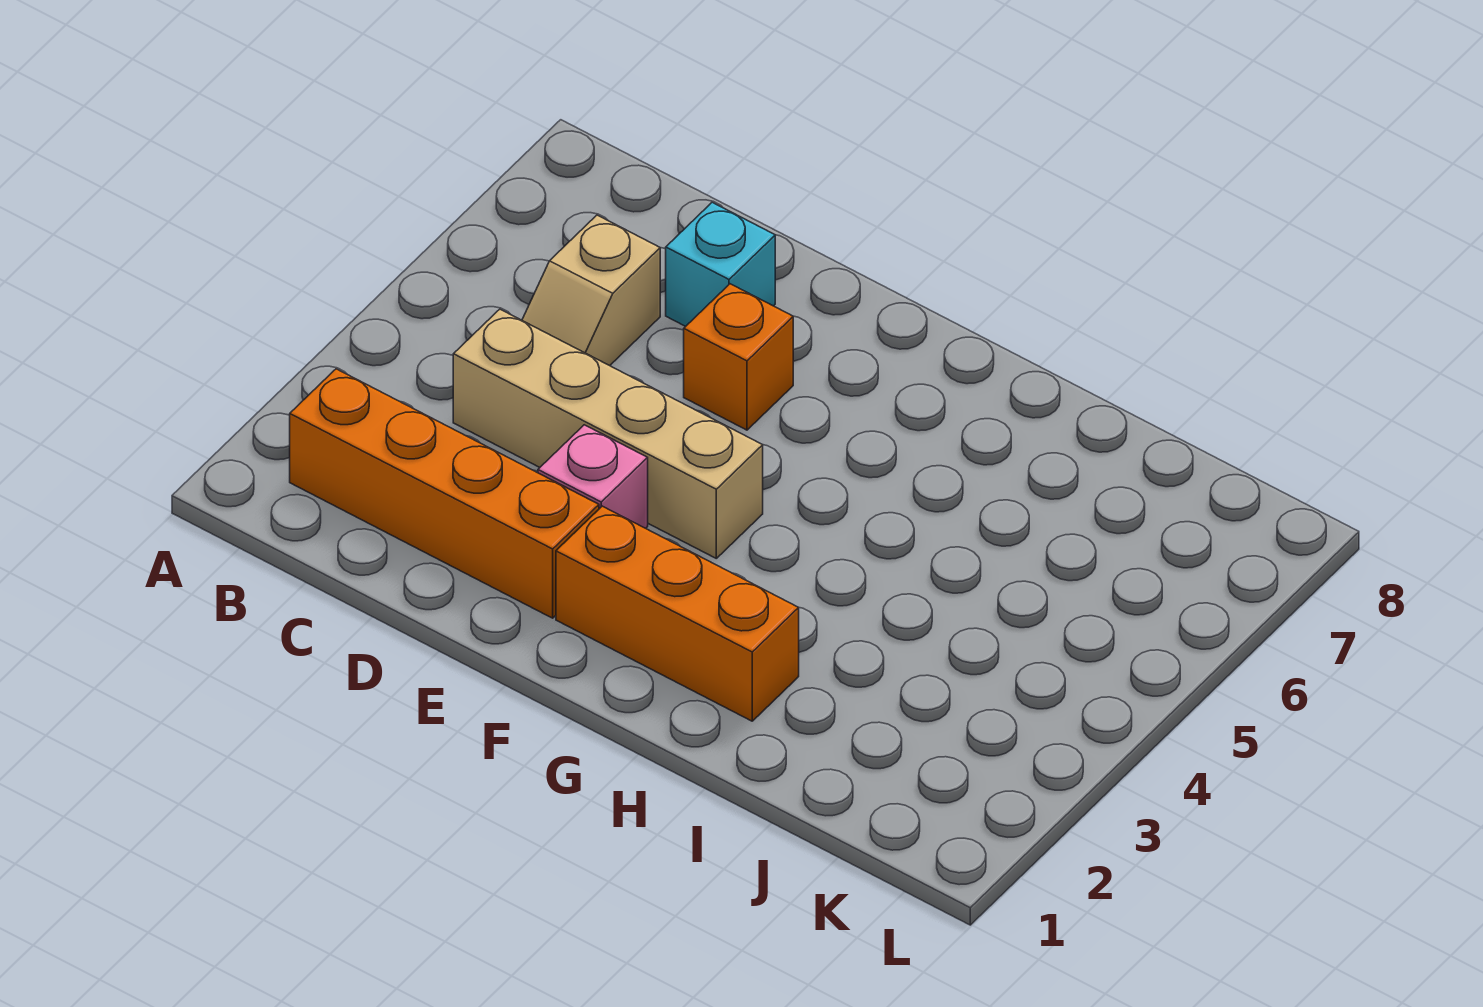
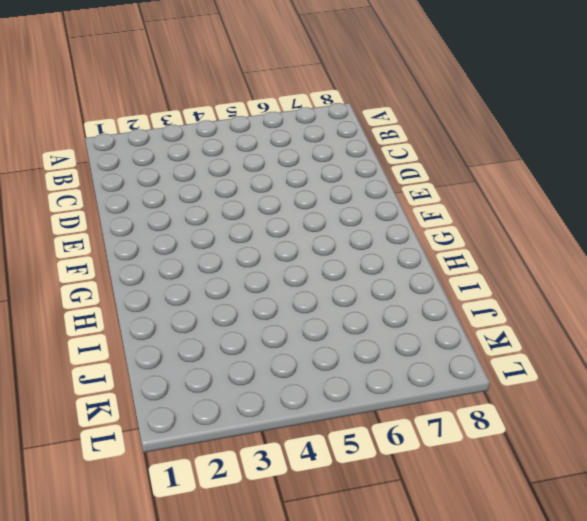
none -> orange brick B2:E2 level 1
none -> tan brick C4:F4 level 1

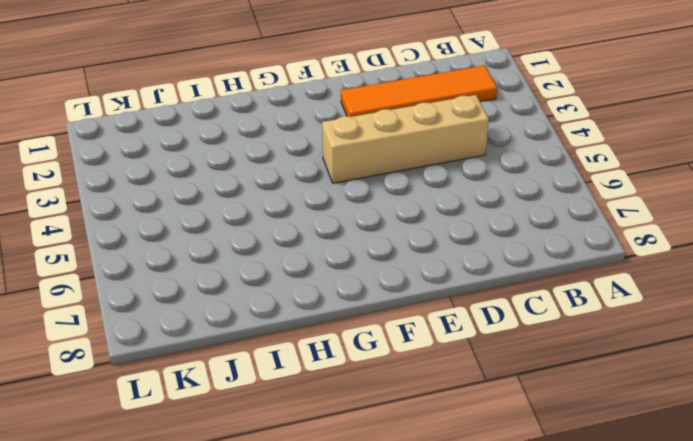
orange tile B2:E2 level 1 -> orange brick B2:E2 level 1
none -> tan slope C5:C6 level 1 top 6
none -> cyan brick D7 level 1

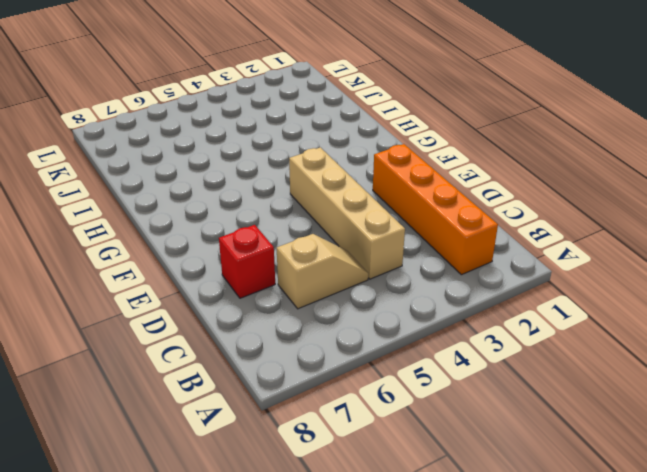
red brick D7 level 1 -> cyan brick D7 level 1
none -> pink brick E3 level 1
none -> orange brick E6 level 1

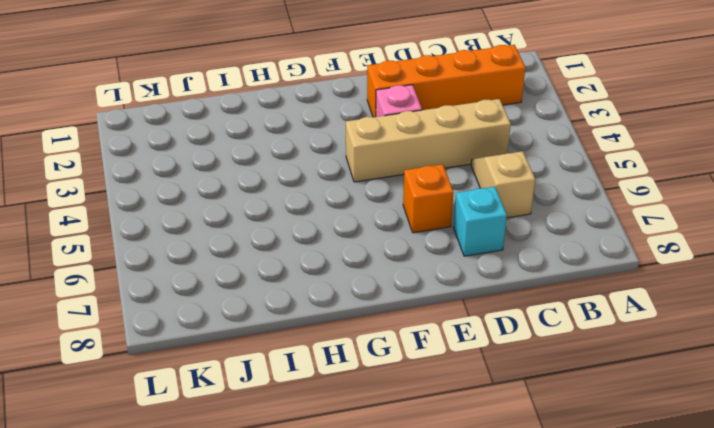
none -> orange brick F2:H2 level 1

